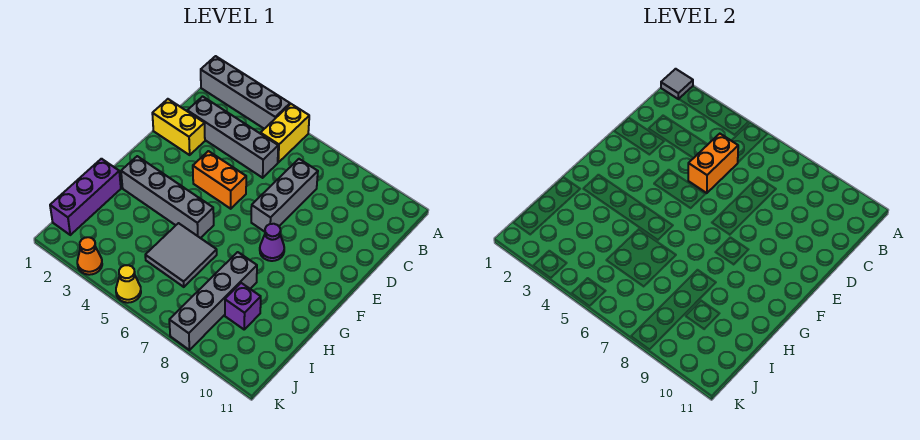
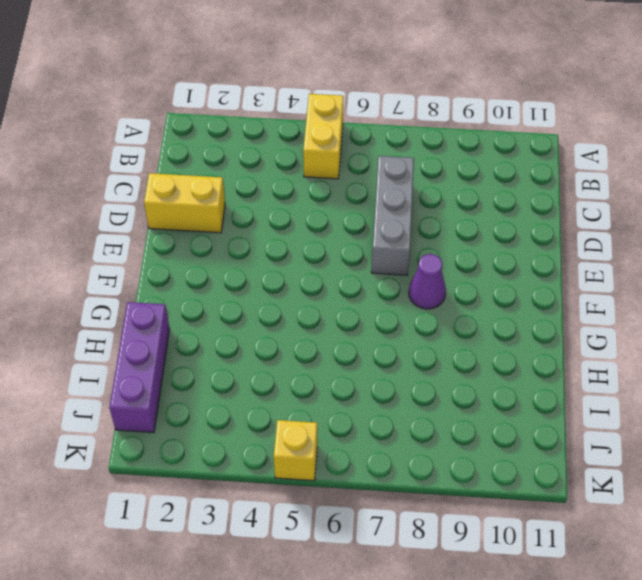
yellow brick K5 level 1 -> yellow cone K5 level 1
none -> grey brick A1:A4 level 1
none -> grey brick C2:C5 level 1
none -> orange brick E4:E5 level 1

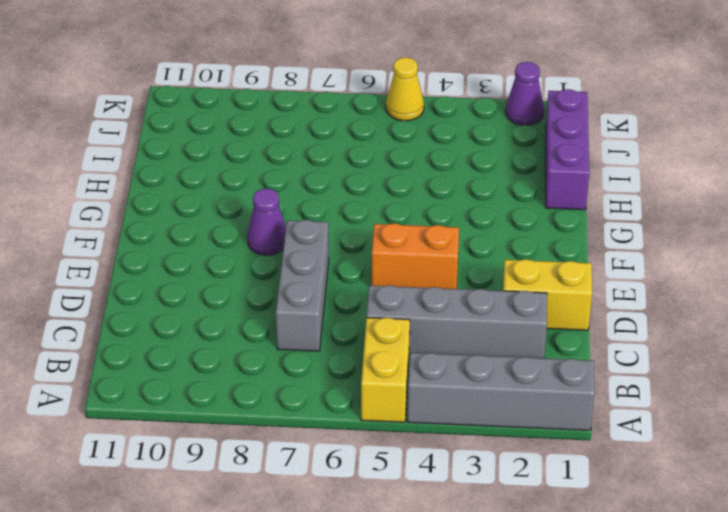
purple cone K2 level 1 -> none
none -> grey brick G2:G5 level 1
none -> grey tile H5:I6 level 1
none -> grey brick H8:K8 level 1

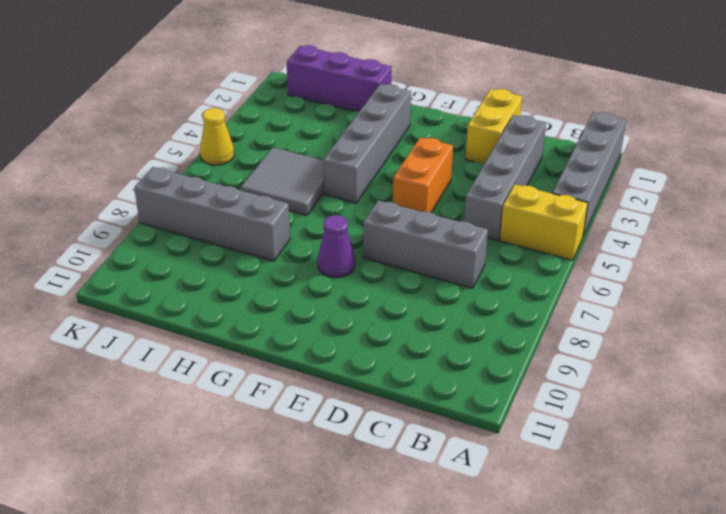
none -> purple brick I9 level 1
none -> orange cone K3 level 1
none -> grey tile A1 level 2

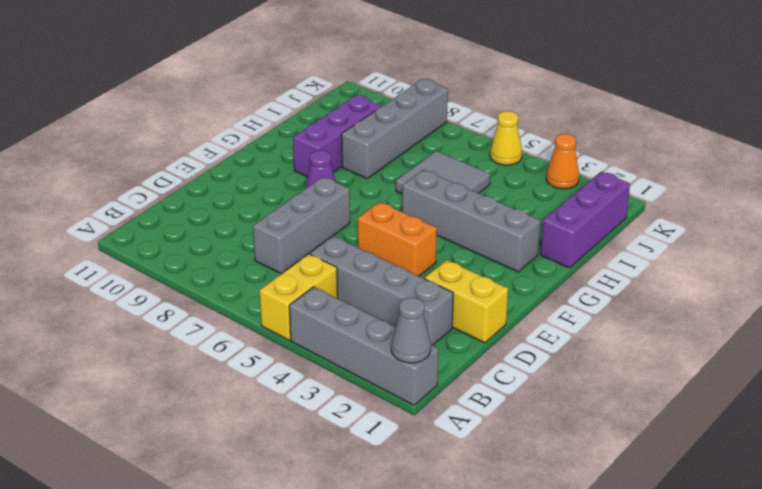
grey cone A1 level 2 -> grey tile A1 level 2
purple brick G9:I9 level 1 -> purple brick I9 level 1
none -> orange brick C5:D5 level 2

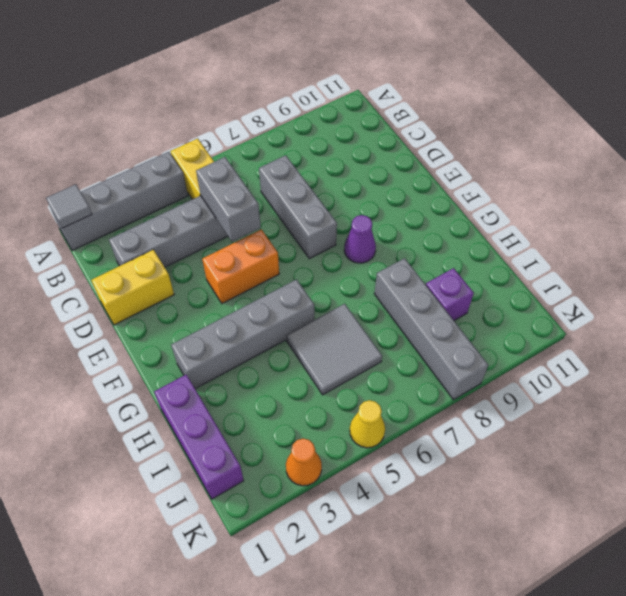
grey brick C5:D5 level 2 -> orange brick C5:D5 level 2

